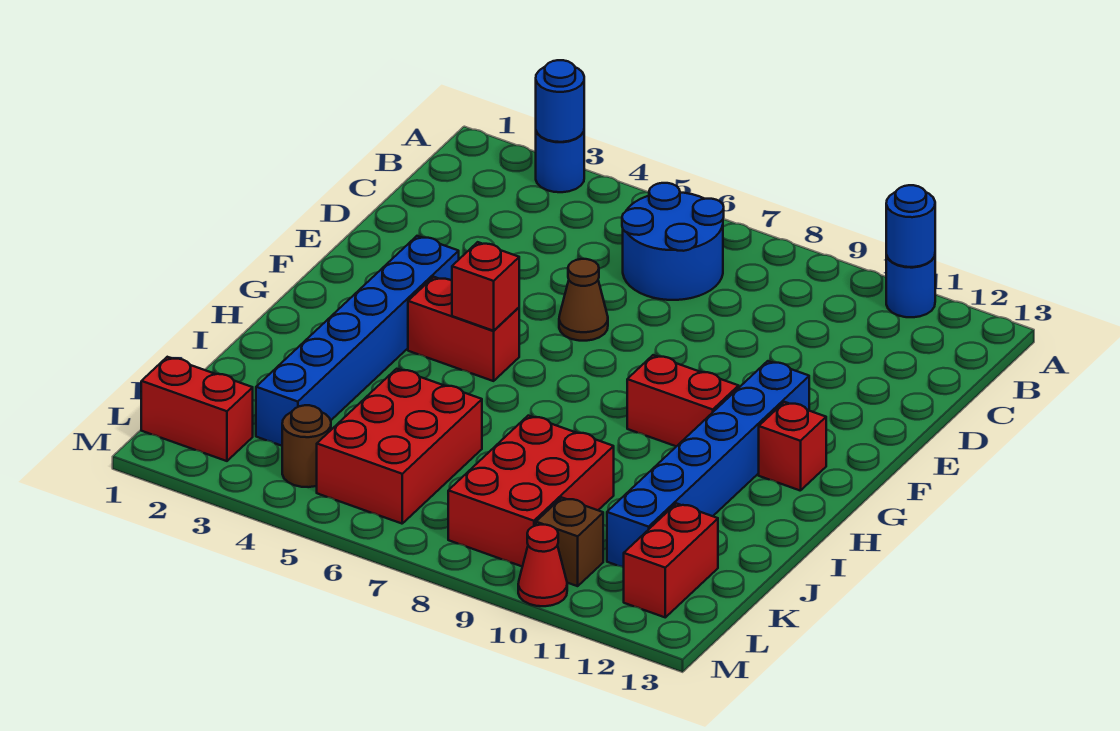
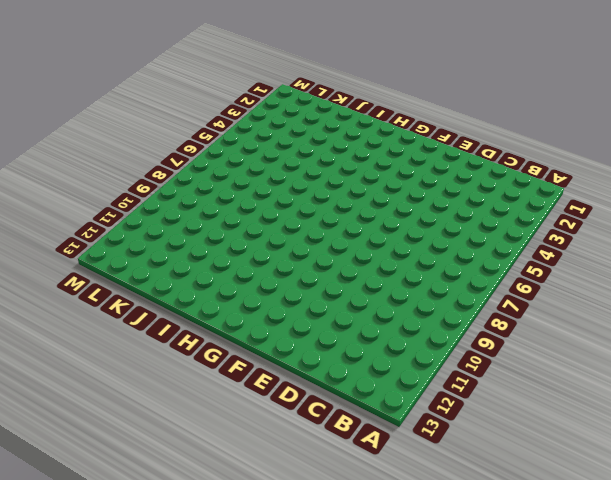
none -> blue round brick A3 level 1
none -> blue round brick A11 level 1
none -> blue round brick B6:C7 level 1

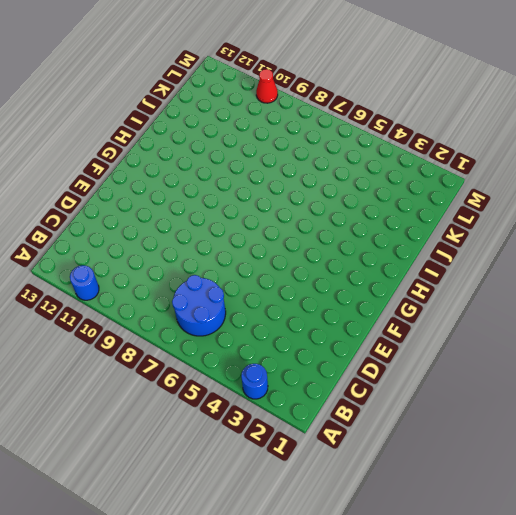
none -> brown cone E6 level 1
none -> blue brick F3:K3 level 1
none -> blue brick F11:K11 level 1

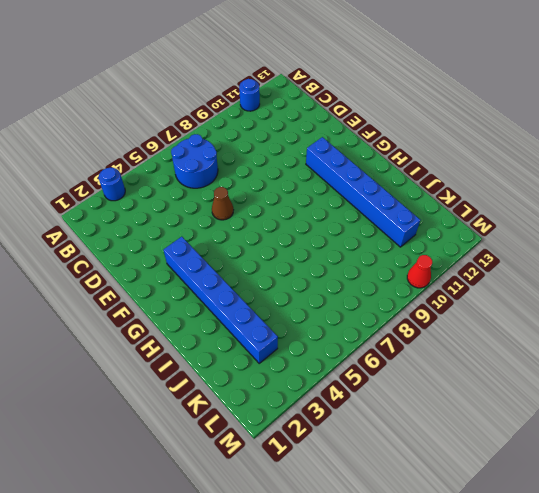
none -> red brick G4:G5 level 1
none -> red brick G9:G10 level 1
none -> red brick G12 level 1

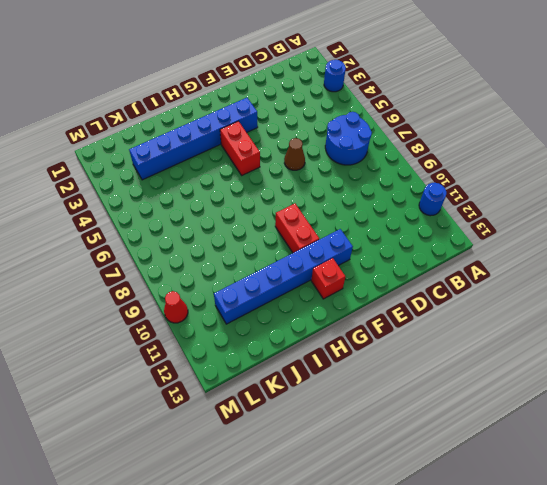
none -> red brick J5:L6 level 1
none -> red brick J8:L9 level 1
none -> red brick K12:L12 level 1

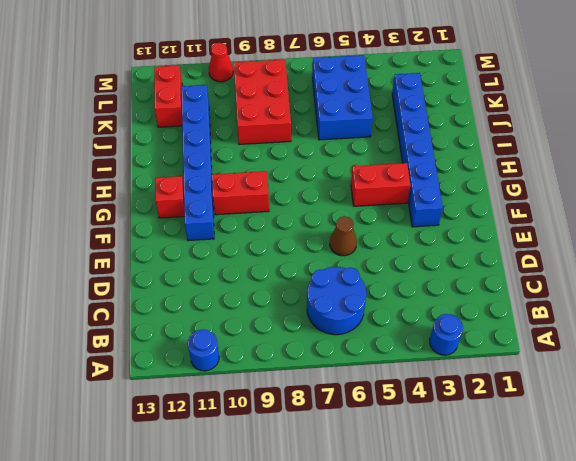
blue brick J5:L6 level 1 -> red brick J5:L6 level 1
none -> red brick L1:L2 level 1
none -> brown round brick L4 level 1
none -> brown brick L10 level 1

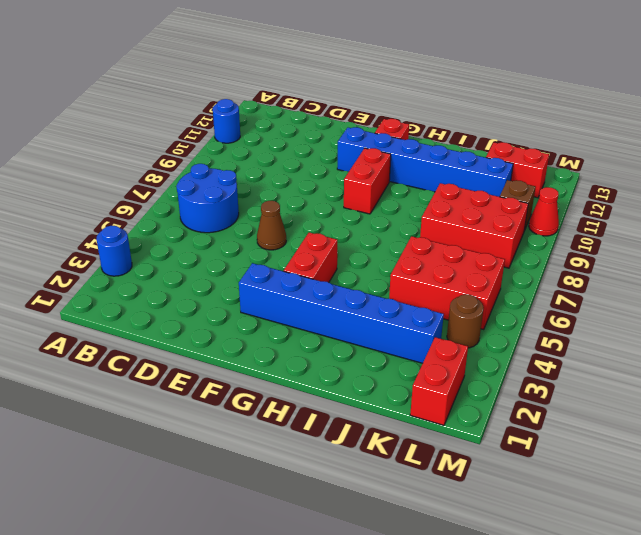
none -> blue round brick A3 level 2
none -> blue round brick A11 level 2
none -> red brick G5 level 2

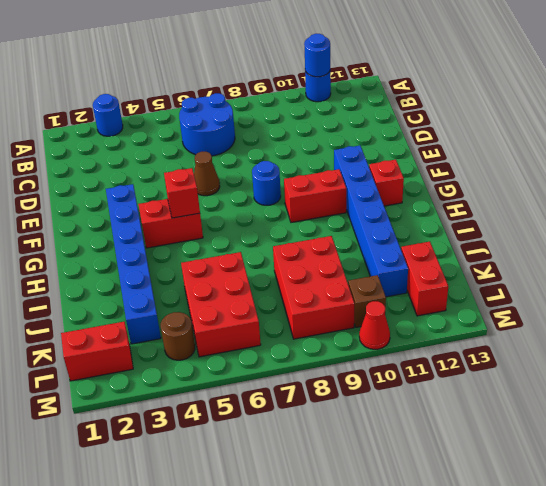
blue round brick F8 level 1 -> blue round brick A3 level 2

